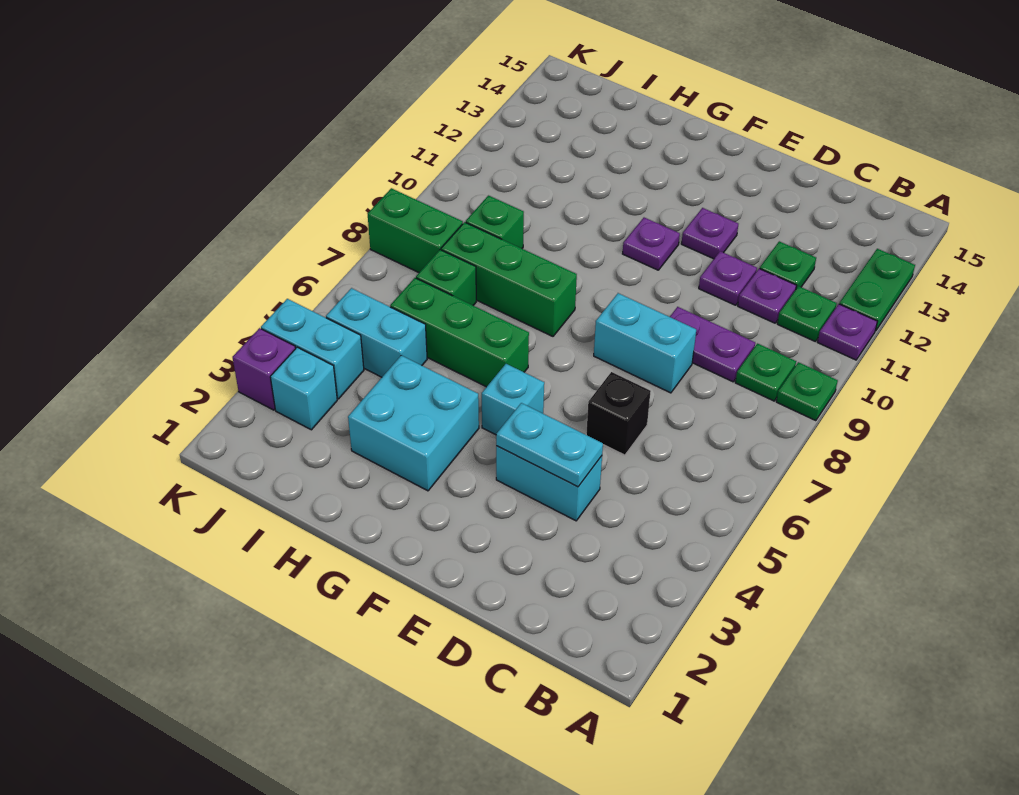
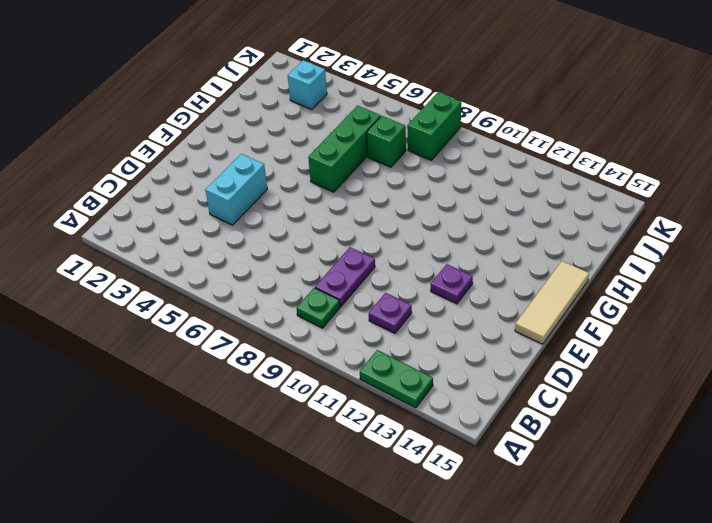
tan tile E15:G15 level 1 -> none
none -> green plate A9 level 1
none -> purple plate A11 level 1
none -> green plate B11 level 1

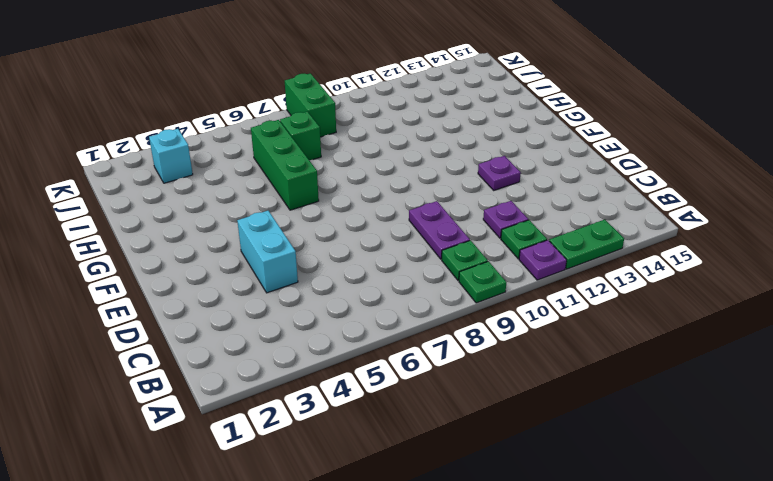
none -> green plate C12 level 1
none -> black brick D6 level 1
none -> cyan brick D8:E8 level 1

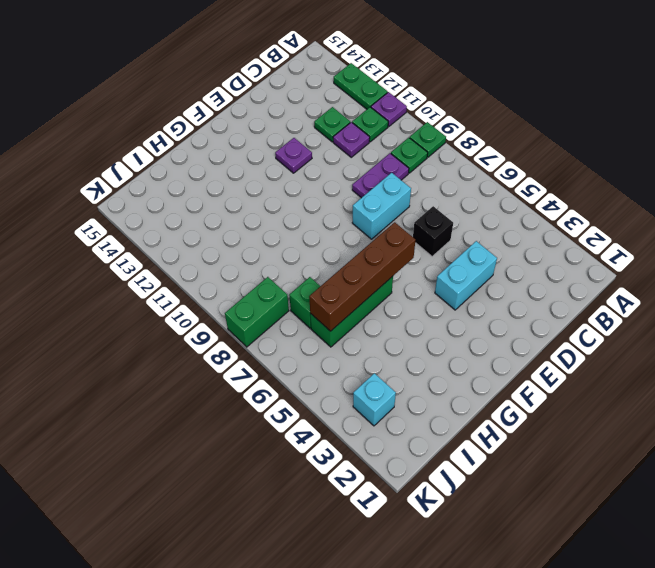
brown brick F6:I6 level 2 -> none
none -> purple plate D11 level 1
none -> cyan brick F5 level 1
none -> purple plate F11 level 1

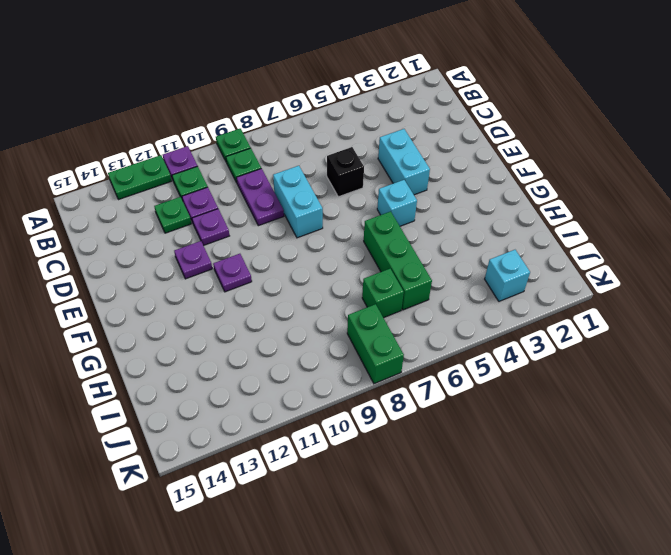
none -> cyan brick G3:H4 level 1
none -> green brick G8:I8 level 1
none -> cyan brick I5:J5 level 1

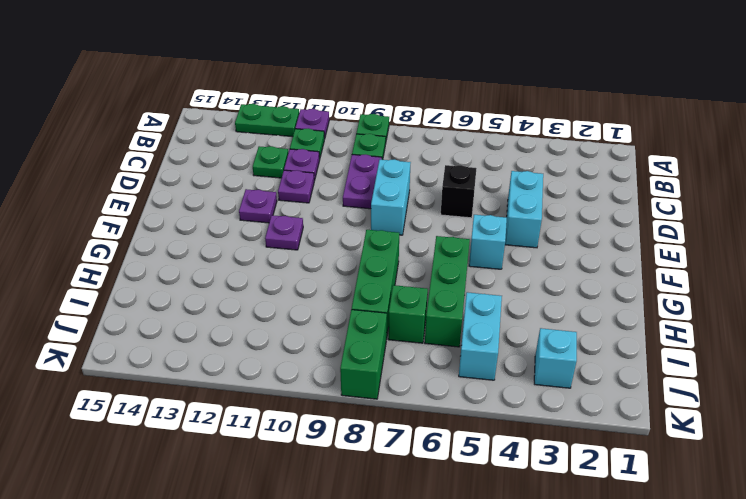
none -> cyan brick G3:H4 level 1
none -> green brick I9 level 1
none -> cyan brick J4:K4 level 1

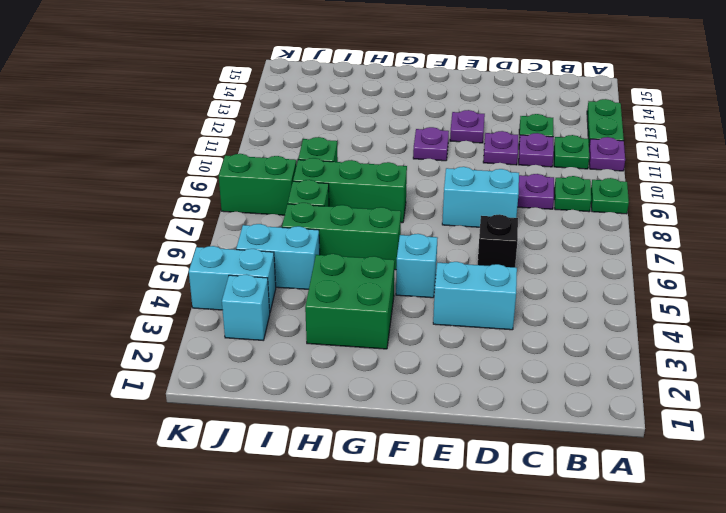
green brick G3:H4 level 1 -> cyan brick G3:H4 level 1
none -> purple brick K3 level 1
none -> cyan plate D4:E4 level 2

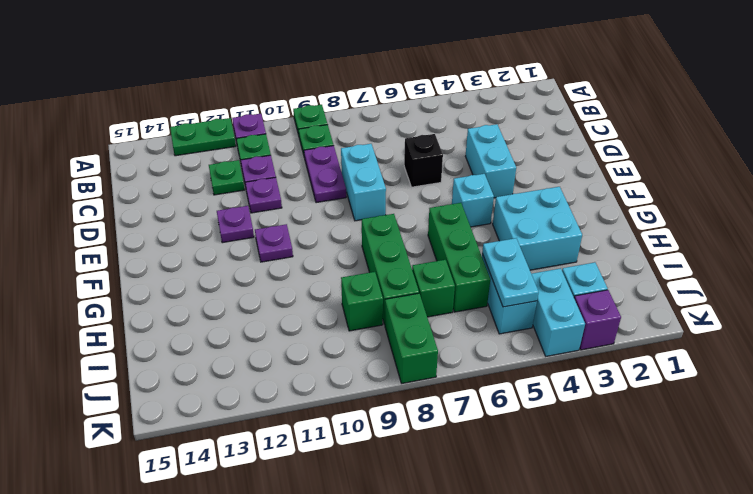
cyan plate I5:J5 level 2 -> cyan plate D4:E4 level 2

